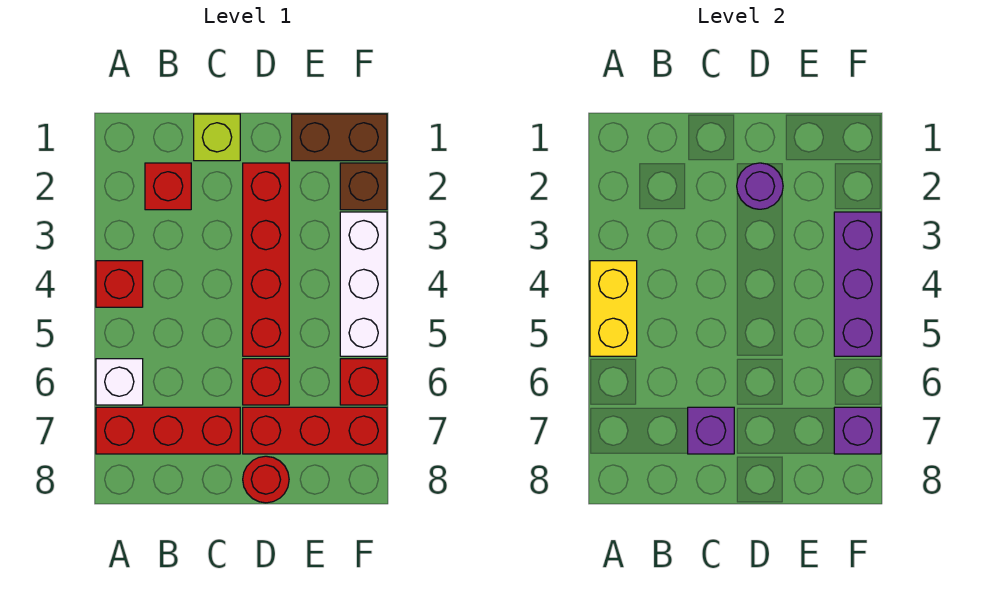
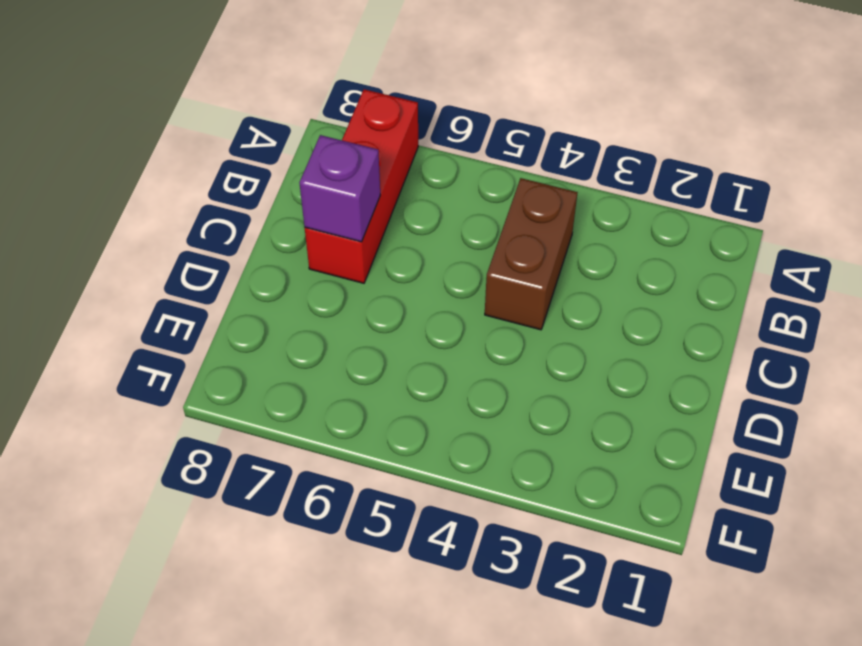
brown brick B4:C4 level 1 -> brown brick E1:F1 level 1
none -> red brick A4 level 1
none -> white brick A6 level 1
none -> red brick B2 level 1

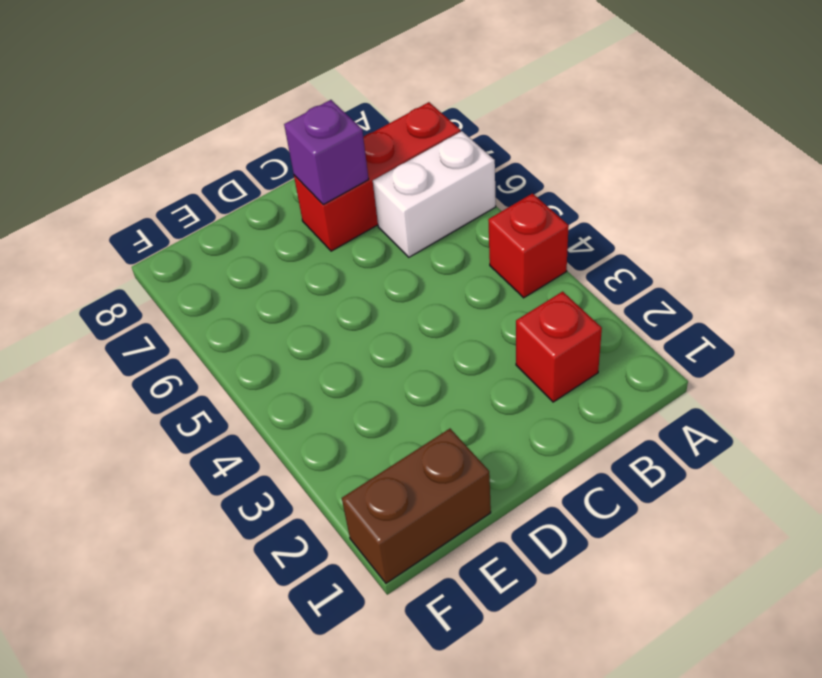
white brick A6:B6 level 1 -> white brick A6 level 1
none -> lime brick C1 level 1
none -> red brick D2:D5 level 1
none -> red brick D6 level 1

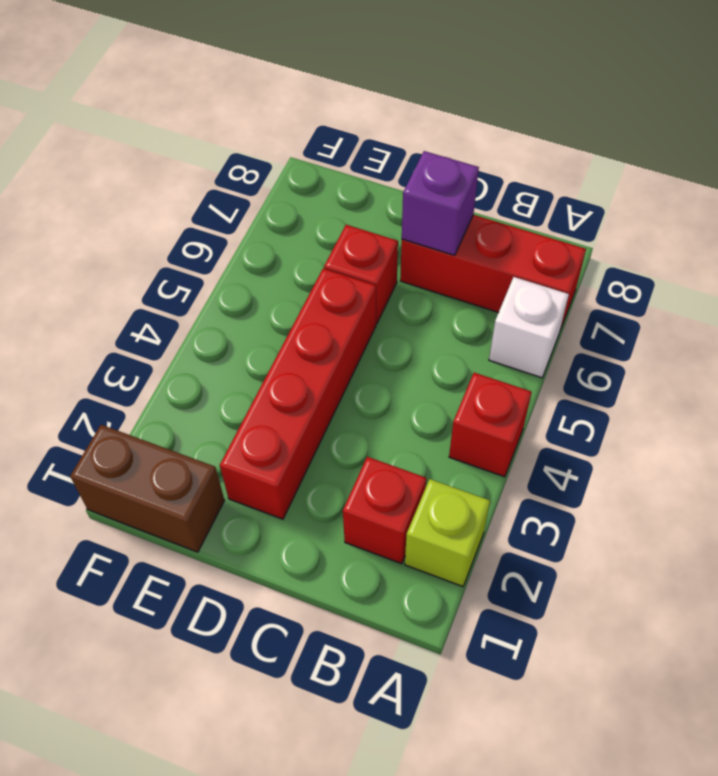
lime brick A2 level 1 -> lime brick C1 level 1
none -> red brick D7:F7 level 1
none -> red round brick D8 level 1
none -> brown brick F2 level 1

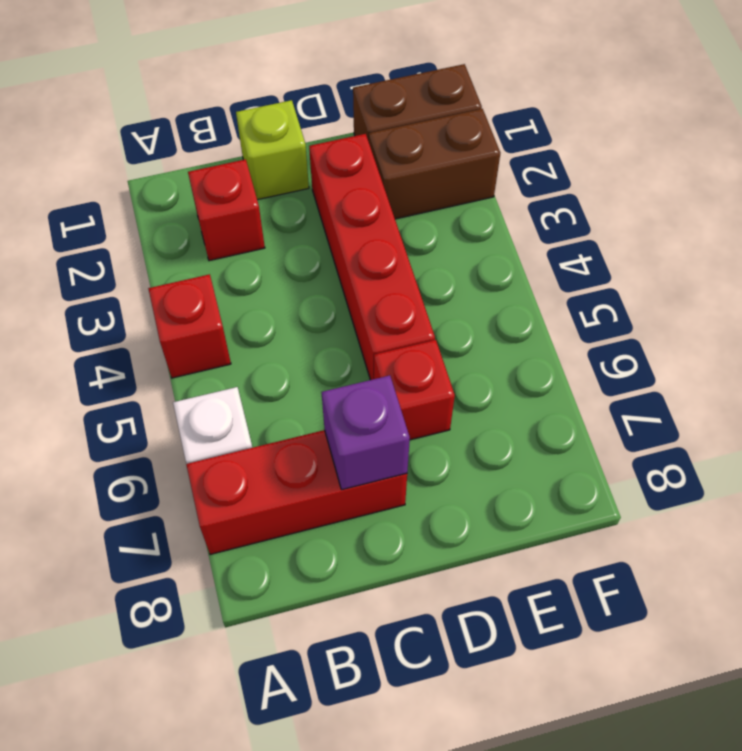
brown brick E2:F2 level 1 -> brown brick F2 level 1
none -> red brick D7:F7 level 1
none -> red round brick D8 level 1
none -> white brick F3:F5 level 1

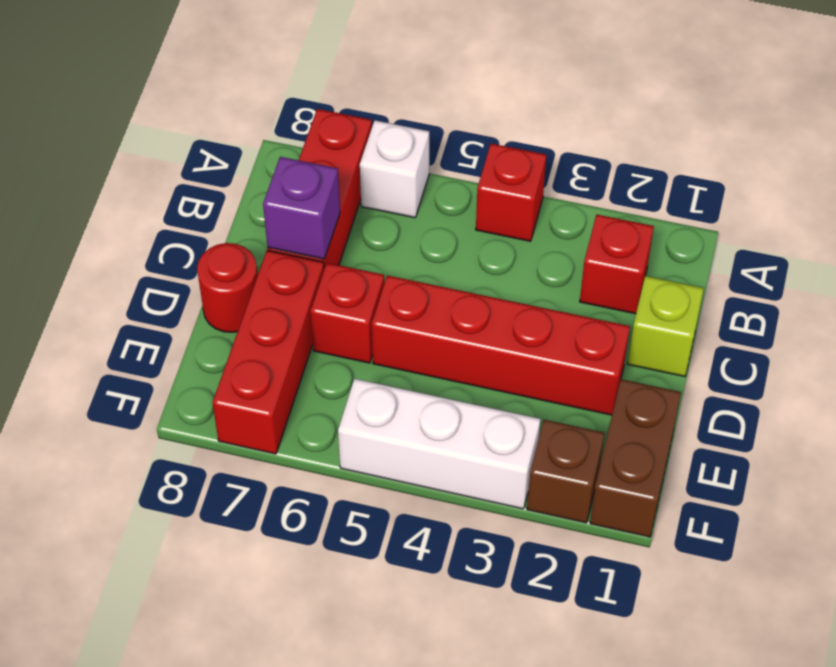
none -> red brick F6 level 1
none -> yellow brick A4:A5 level 2
none -> purple round brick D2 level 2

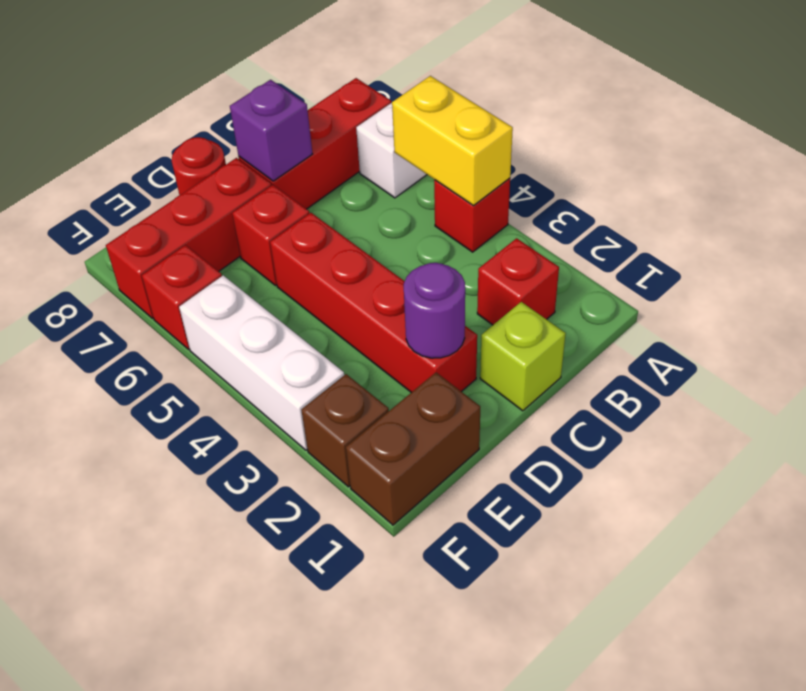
none -> purple brick F3:F5 level 2
none -> purple brick F7 level 2

